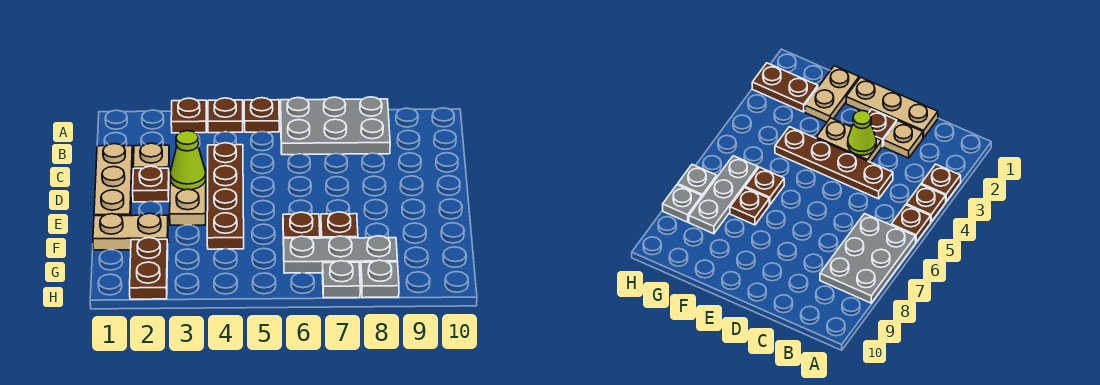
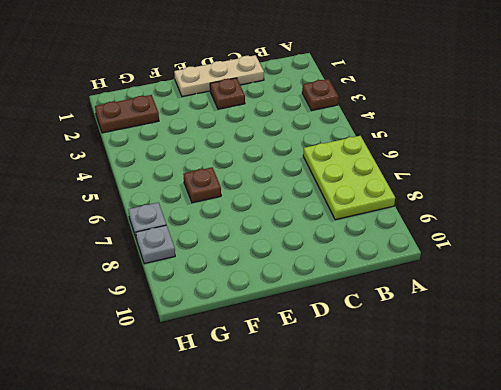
lime plate A6:B8 level 1 -> grey plate A6:B8 level 1
none -> brown plate A4 level 1
none -> brown plate A5 level 1
none -> tan plate C2 level 1

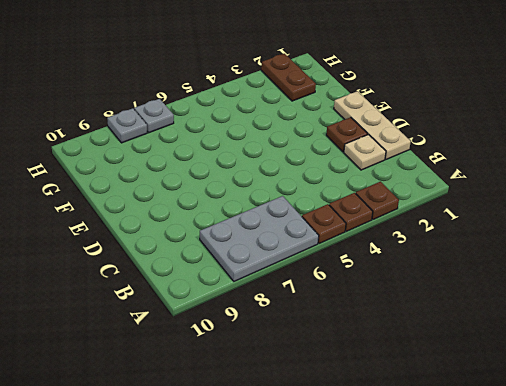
none -> brown plate C4:F4 level 1
none -> tan plate D3:E3 level 1
none -> tan plate F1:F2 level 1

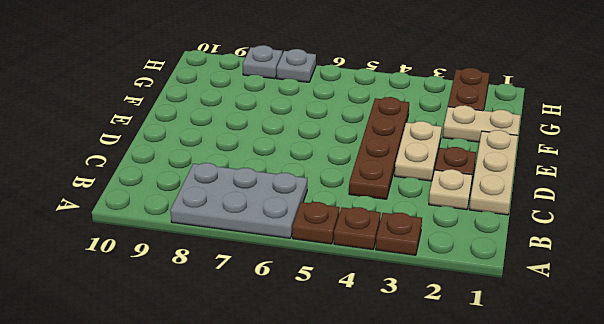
none -> brown plate F6 level 1
none -> brown plate F7 level 1
none -> grey plate G6:G8 level 1

